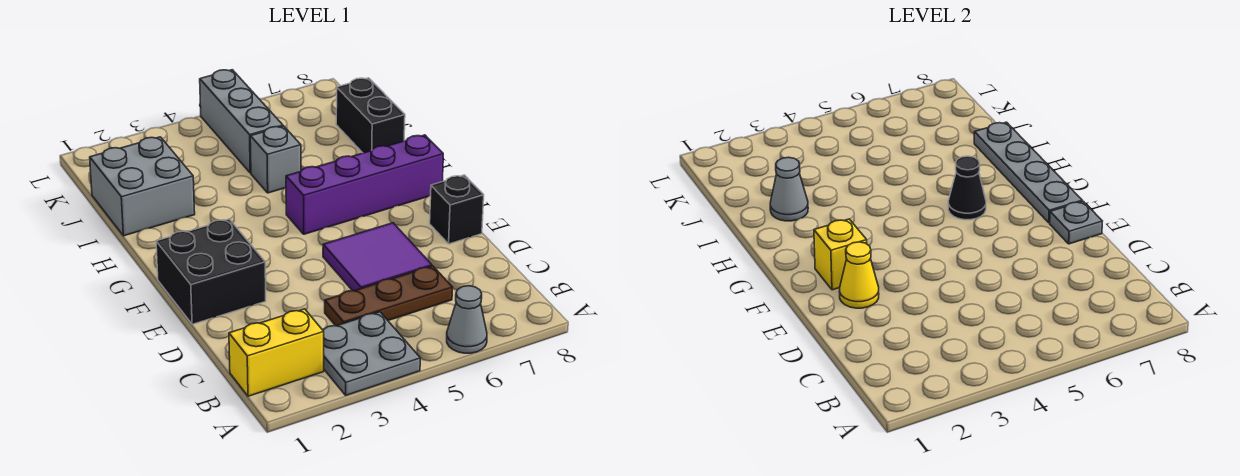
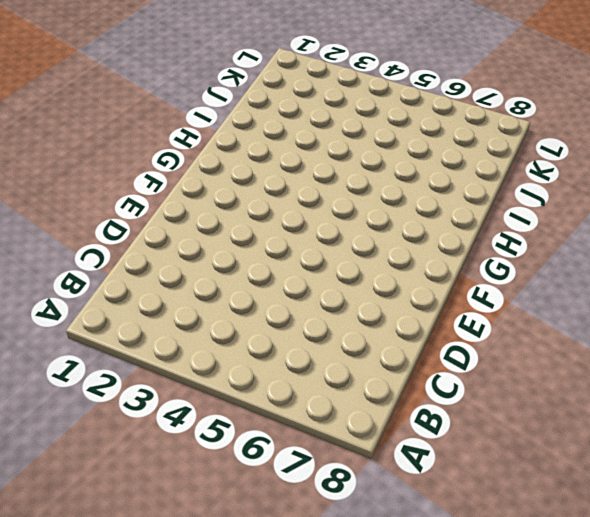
none -> grey plate A3:B4 level 1
none -> grey cone A6 level 1
none -> yellow brick B1:B2 level 1

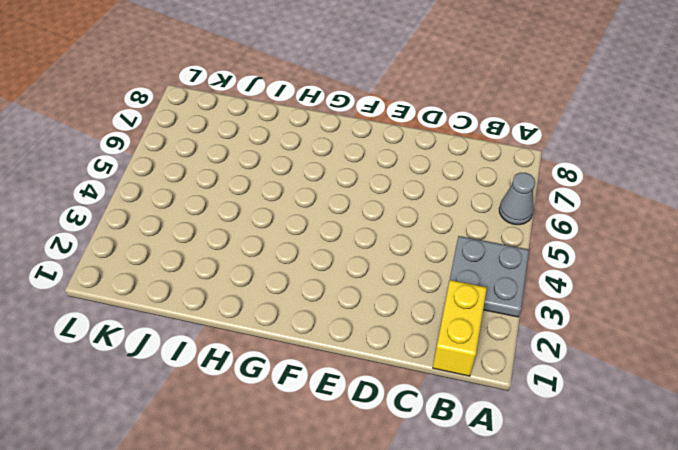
none -> brown plate C4:C6 level 1
none -> purple tile D5:E6 level 1
none -> black brick E1:F2 level 1

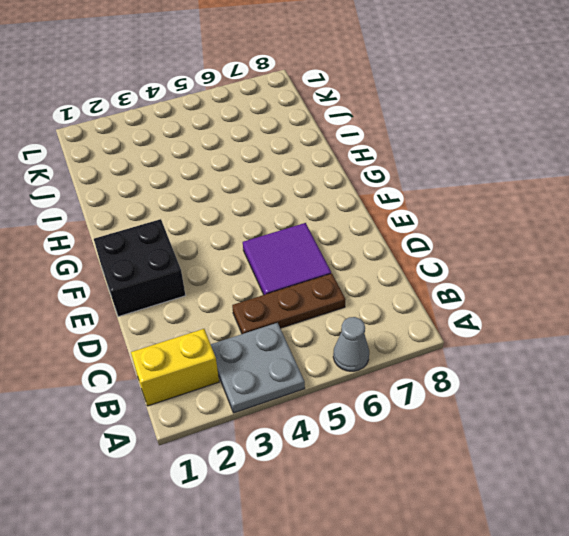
none -> black brick E8 level 1
none -> purple brick G5:G8 level 1
none -> grey brick I1:J2 level 1

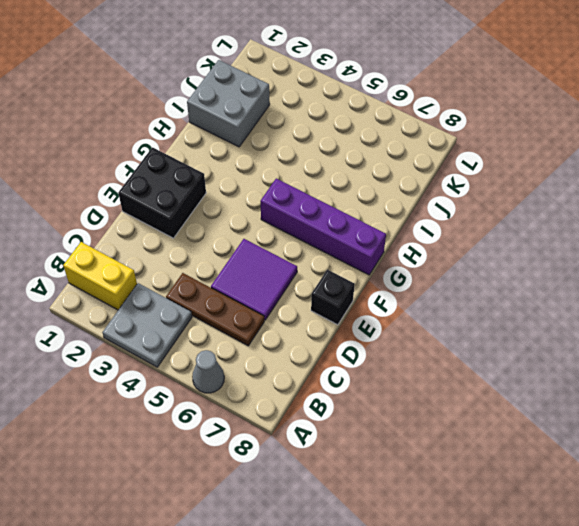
none -> grey brick I5 level 1
none -> black brick I8:J8 level 1
none -> grey brick J5:L5 level 1

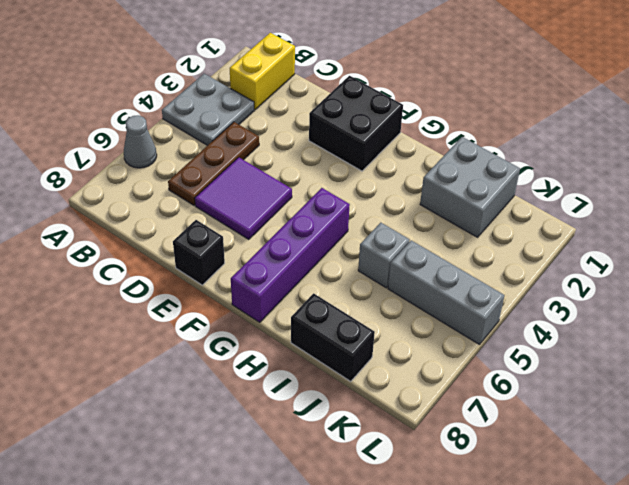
none -> yellow cone E2 level 2
none -> grey plate E8 level 2
none -> yellow brick F2 level 2

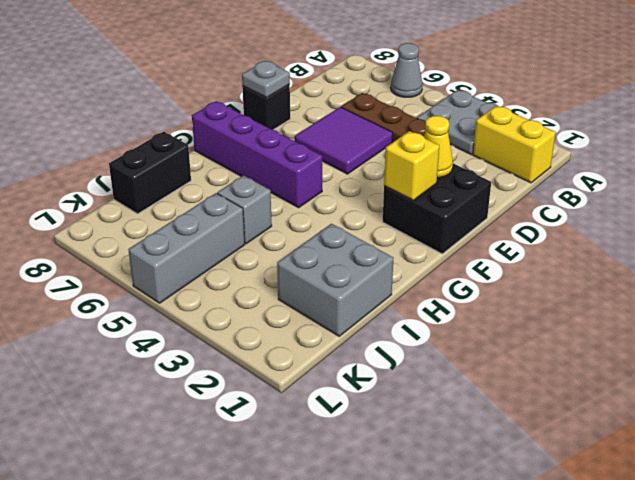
none -> grey plate F8:I8 level 2
none -> black cone G6 level 2
none -> grey cone I2 level 2

